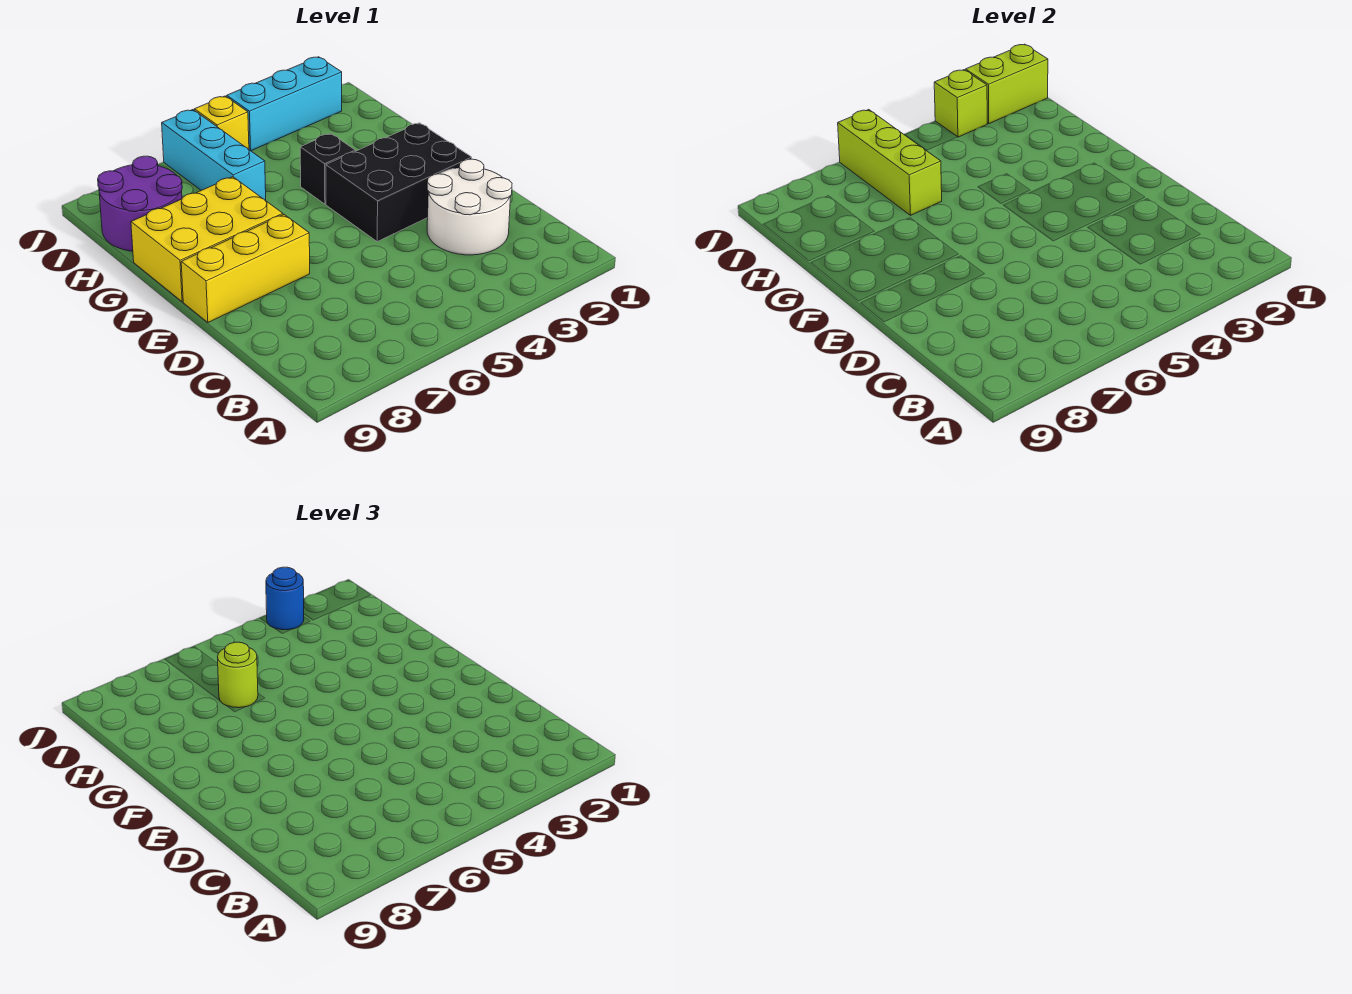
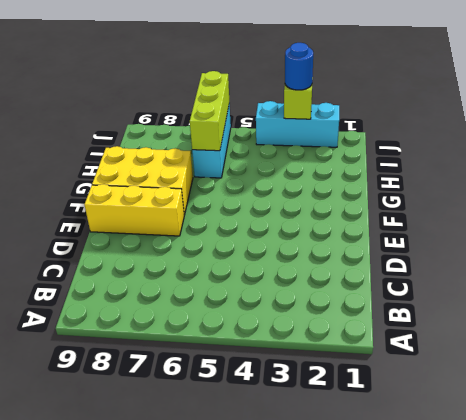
none -> white round brick C2:D3 level 1
none -> black brick E2:F4 level 1
none -> black brick G4 level 1

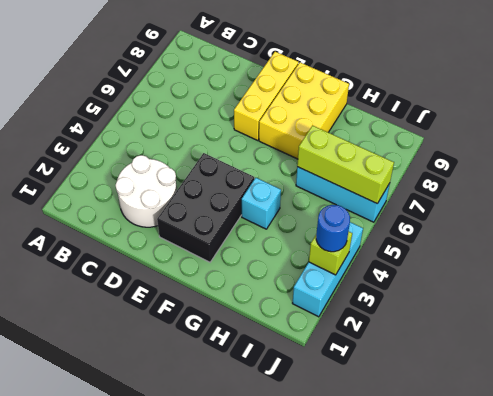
cyan brick G4 level 1 -> black brick G4 level 1
none -> purple round brick H8:I9 level 1
none -> yellow brick J5 level 1
none -> lime brick J1:J2 level 2

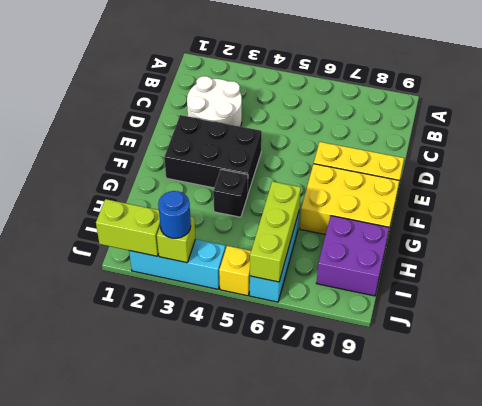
purple brick H8:I9 level 1 -> purple round brick H8:I9 level 1
none -> lime round brick H6 level 3

